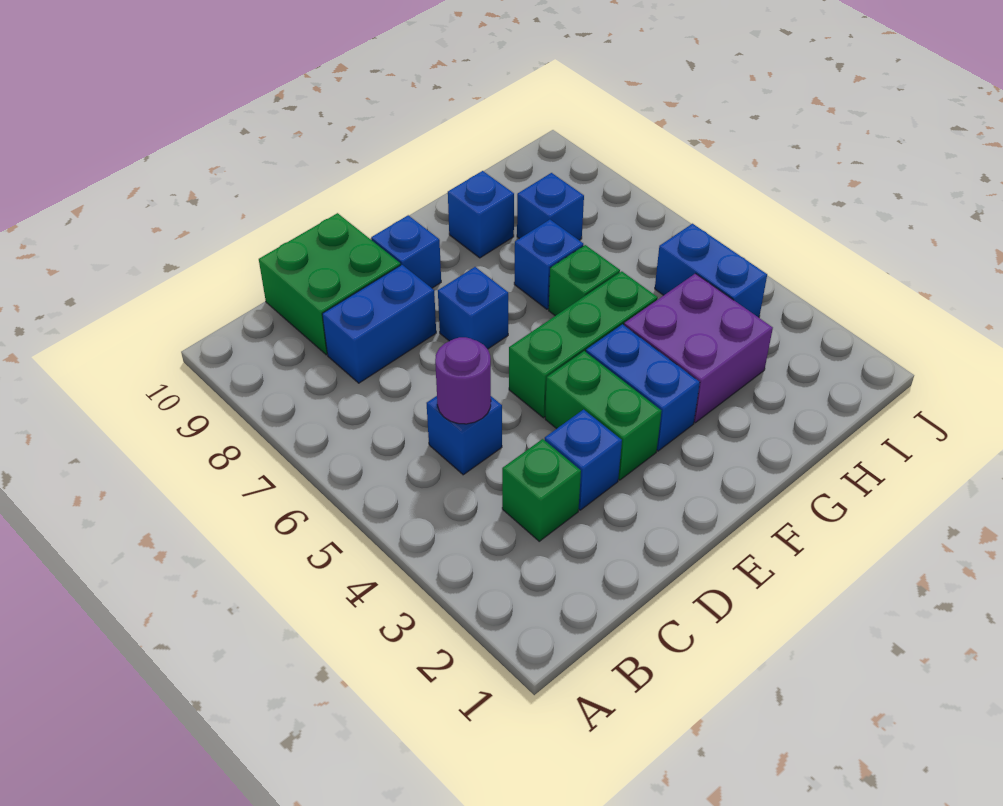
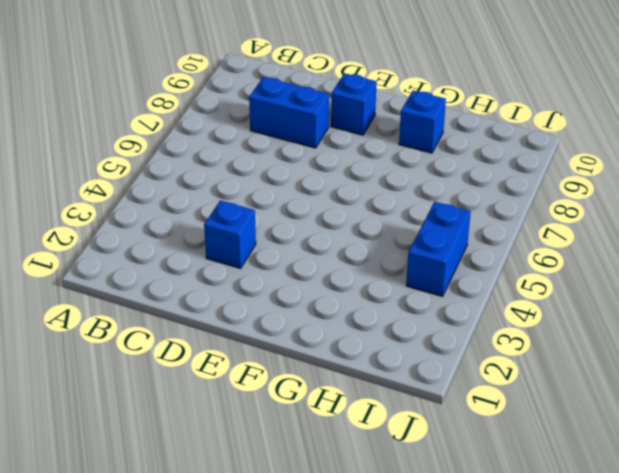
none -> green brick C3 level 1
none -> blue brick C5 level 1
none -> green brick C9:D10 level 1

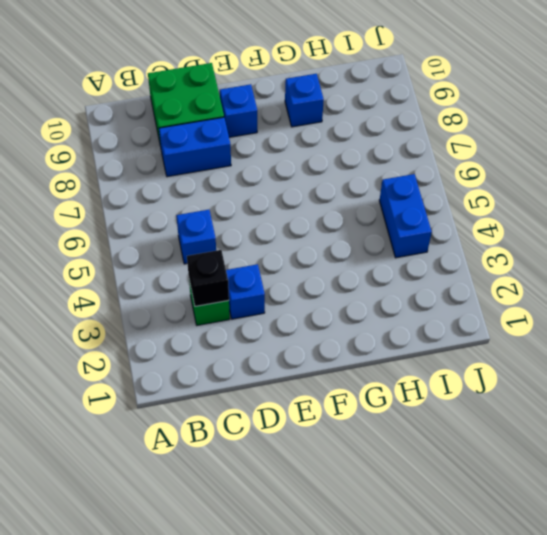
black brick C3 level 2 -> none
none -> green brick E3:E4 level 1
none -> green brick E5:G5 level 1
none -> blue brick E7 level 1

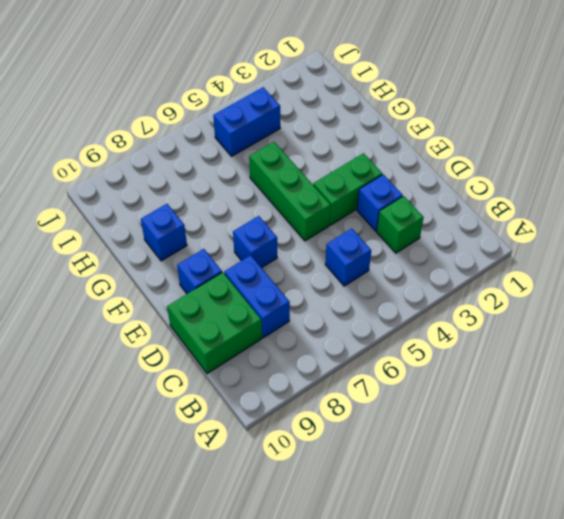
none -> blue brick F3:F4 level 1
none -> purple brick G3:H4 level 1
none -> green brick G6 level 1

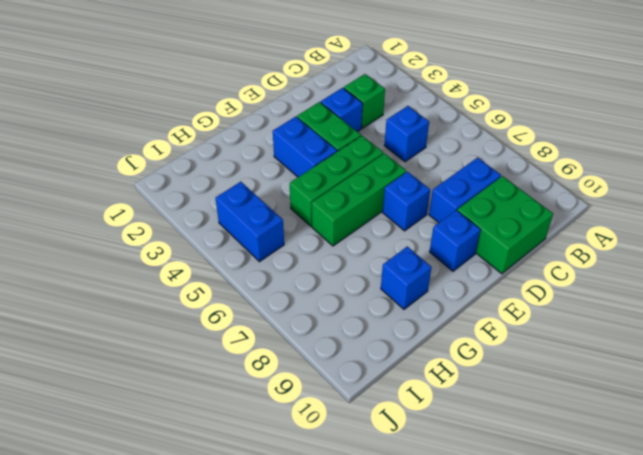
green brick E6:G6 level 1 -> green brick G6 level 1
none -> purple brick G3:H4 level 1
none -> blue brick G7 level 1
none -> blue brick H8 level 1

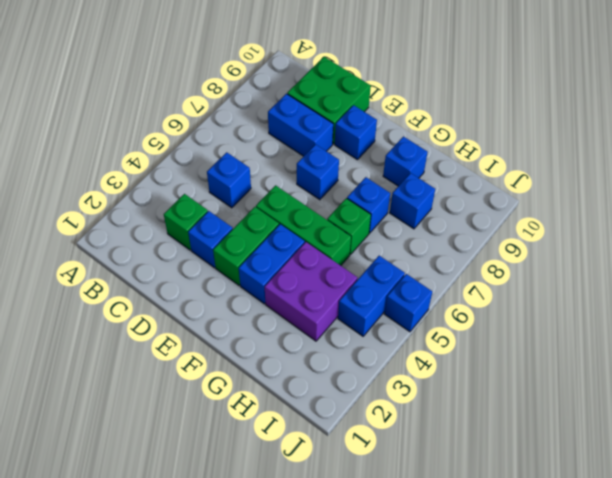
blue brick J5 level 1 -> none
none -> purple round brick C5 level 2

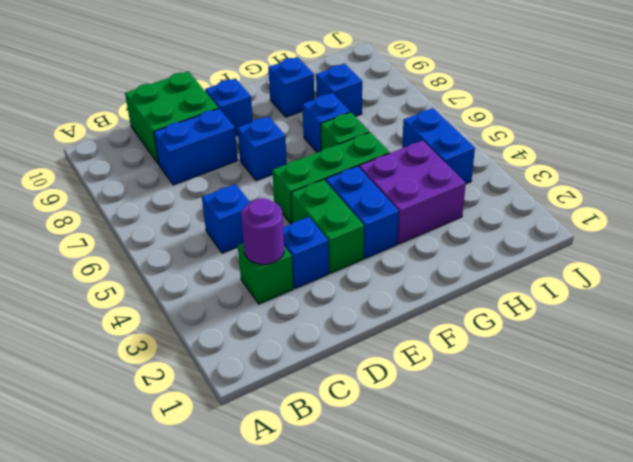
purple round brick C3 level 2 -> purple round brick C5 level 2

